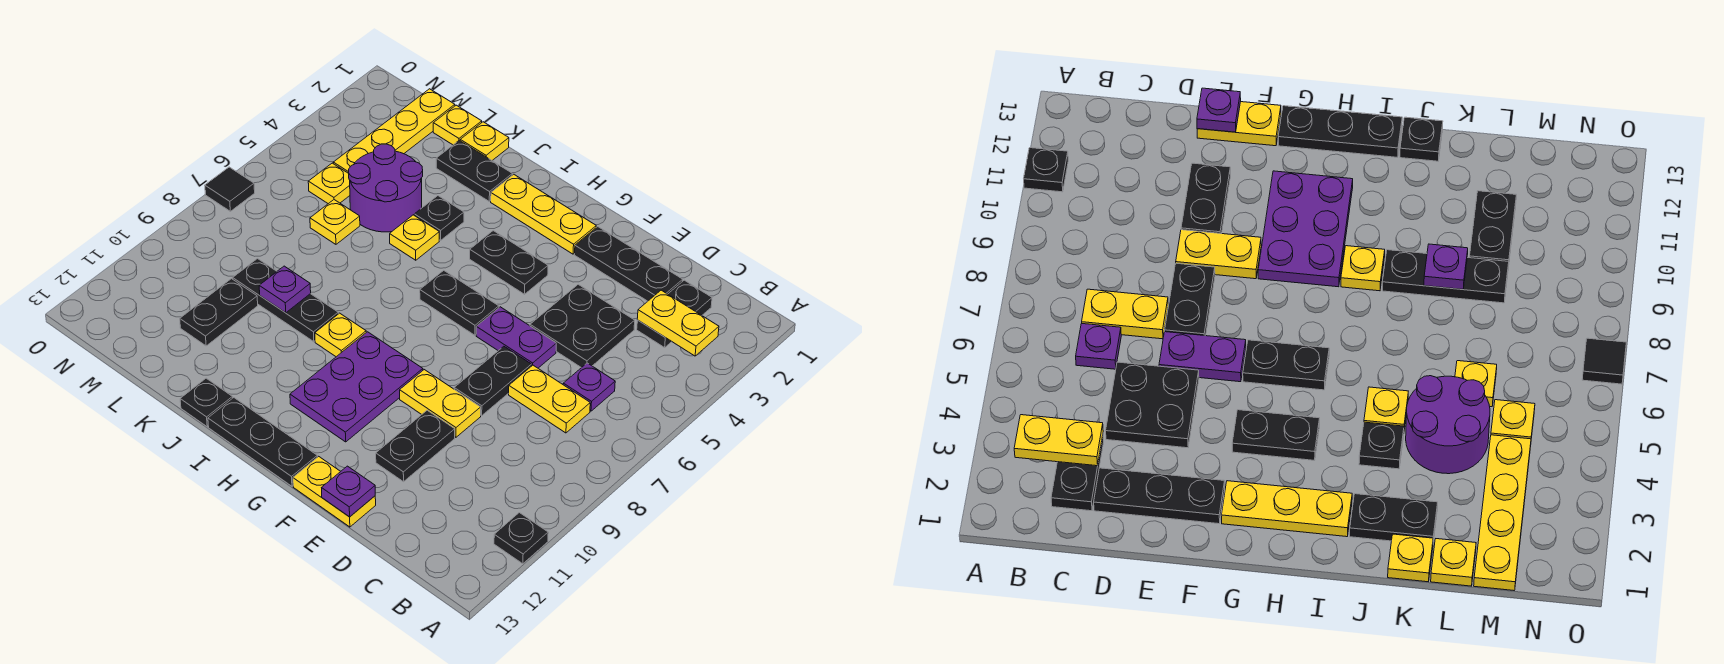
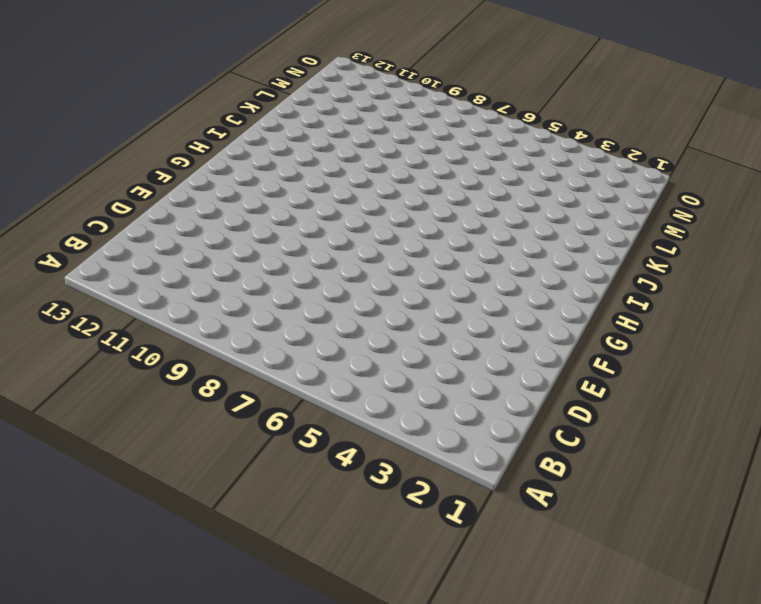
none -> black plate A11 level 1
none -> black plate C2:C3 level 1
none -> purple plate C6 level 1
none -> yellow plate C7:D7 level 1

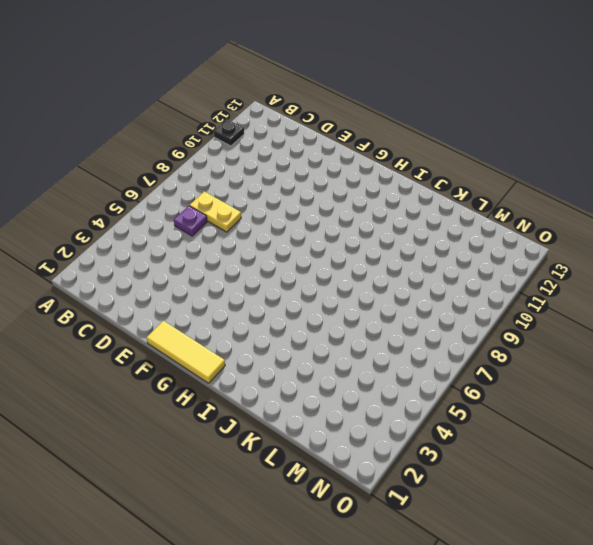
yellow tile F1:H1 level 1 -> none
none -> black plate C2:C3 level 1
none -> black plate D2:F2 level 1
none -> black plate D4:E5 level 1
none -> purple plate E6:F6 level 1

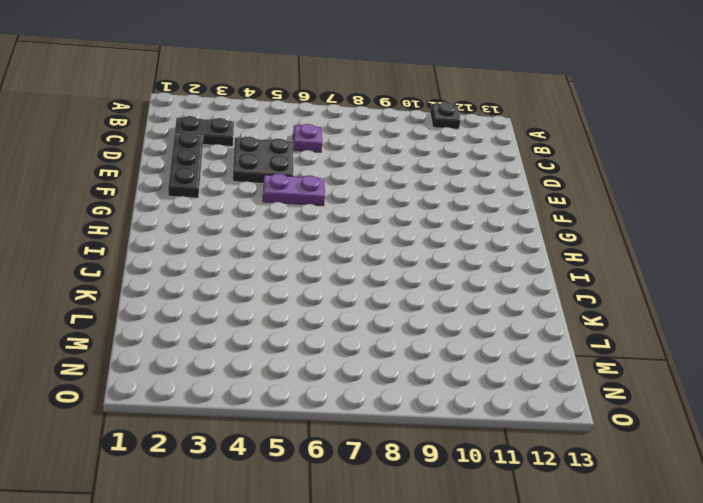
purple plate F5:F6 level 1 -> purple plate E6:F6 level 1
none -> yellow plate C7:D7 level 1
none -> black plate E7:E8 level 1
none -> yellow plate E9:F9 level 1
none -> black plate E10:E11 level 1

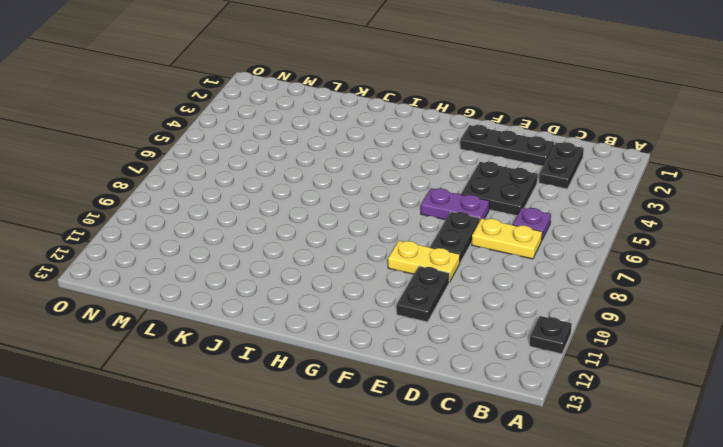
none -> yellow plate E13:F13 level 1
none -> yellow plate G2:I2 level 1
none -> black plate G4:H4 level 1
none -> black plate G6:H6 level 1

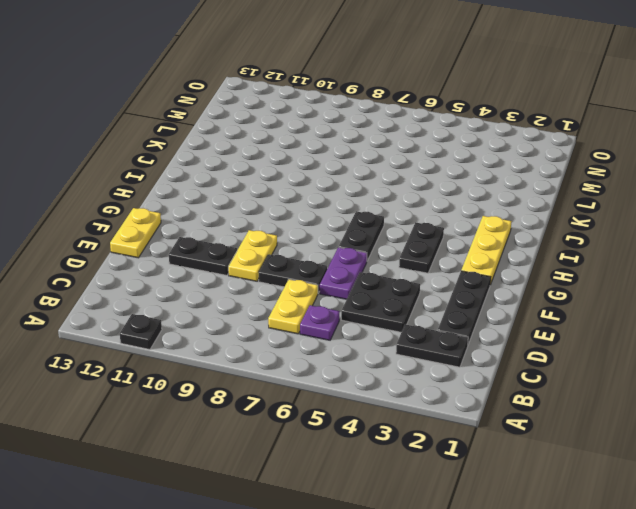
none -> purple plate G9:H11 level 1
none -> black plate G13:I13 level 1
none -> yellow plate I9 level 1
none -> black plate J2:K2 level 1

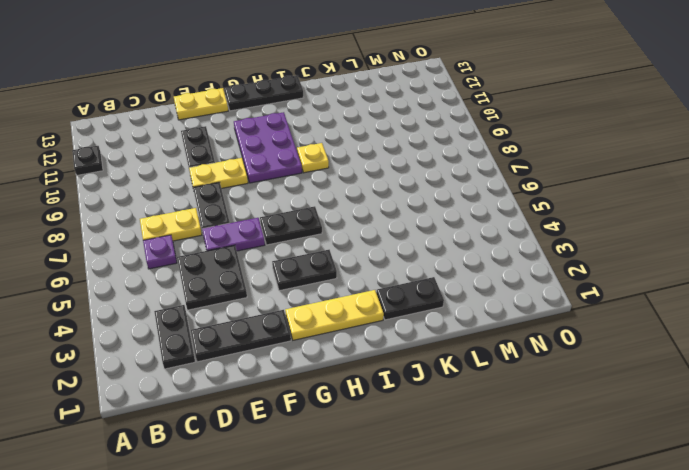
none -> black plate J4 level 1
none -> yellow plate J5 level 1
none -> black plate J9:L9 level 1
none -> black plate J13 level 1

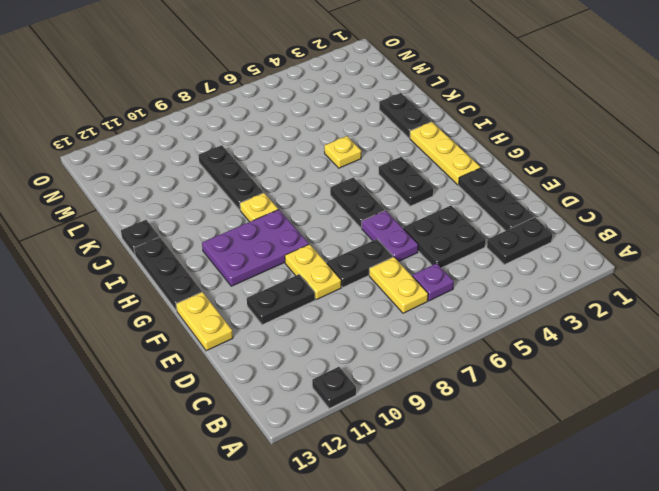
none -> black plate J4 level 1
none -> yellow plate K1 level 1
none -> purple round brick K4:L5 level 1
none -> yellow plate L1 level 1

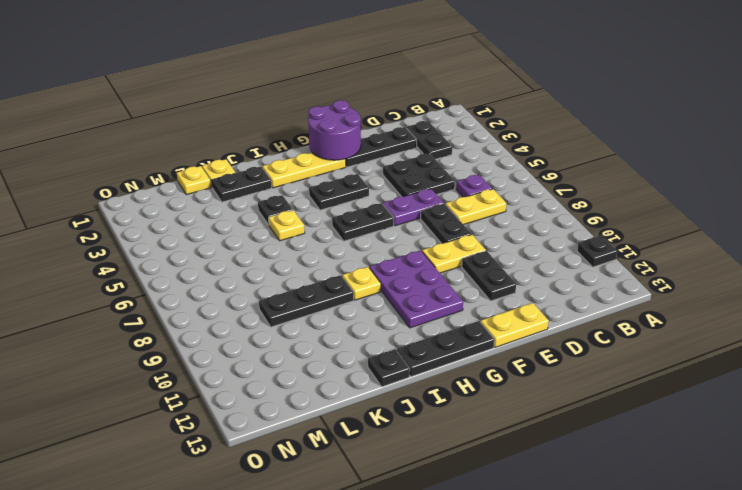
purple round brick F1:G2 level 2 -> purple round brick K4:L5 level 1
none -> yellow plate L6 level 1
none -> black plate L10:L11 level 1
none -> yellow plate M1:M4 level 1
none -> yellow plate M5 level 1

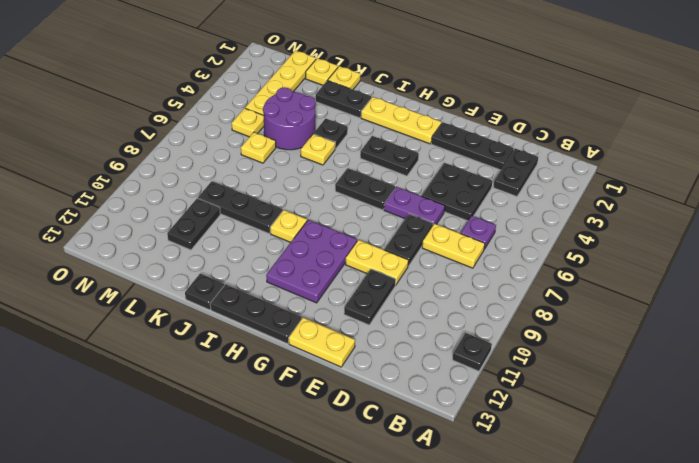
none -> black tile O7 level 1
none -> yellow plate B3:C3 level 2
none -> purple plate E13 level 2
none -> purple plate K9 level 2

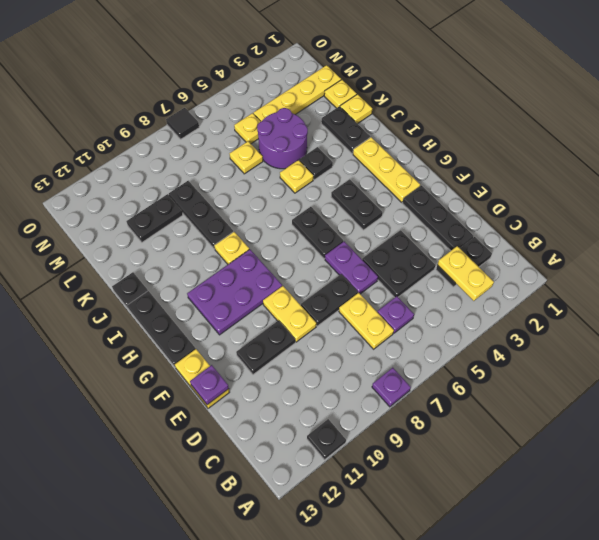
purple plate A8 level 1 -> purple plate K9 level 2

